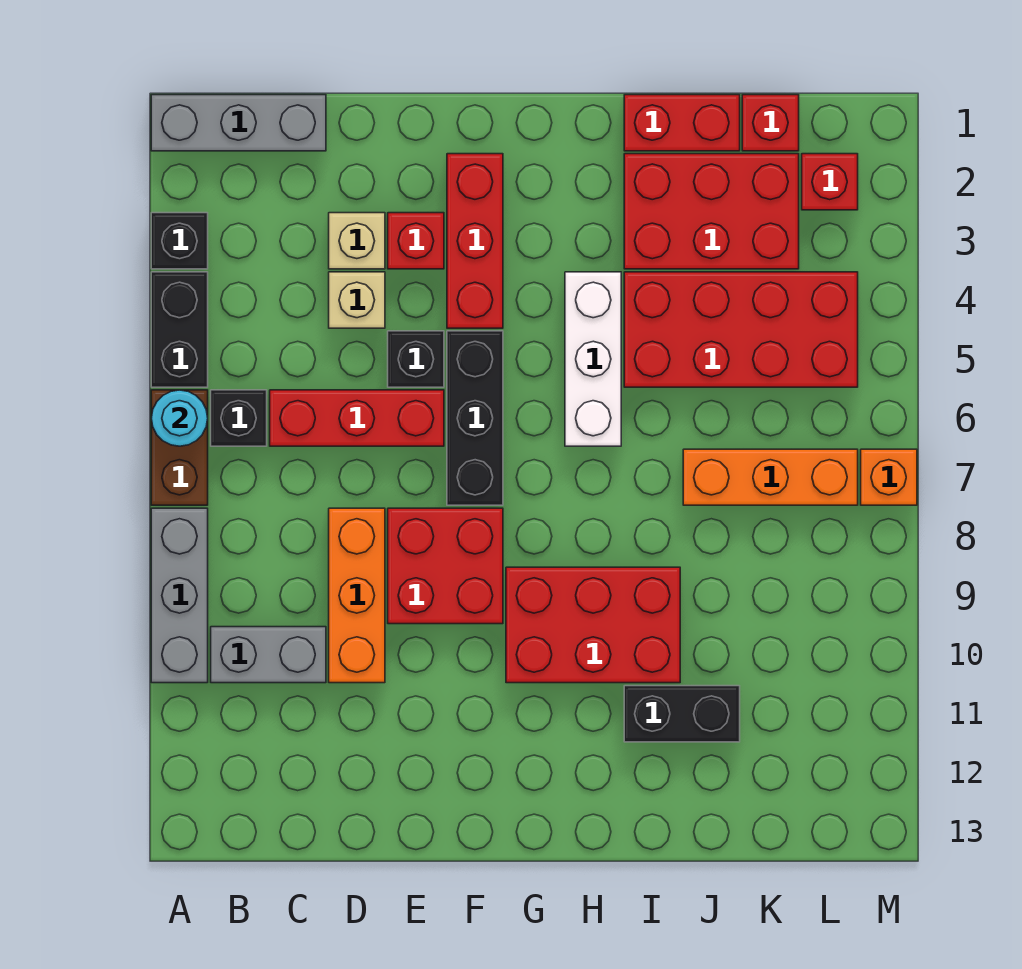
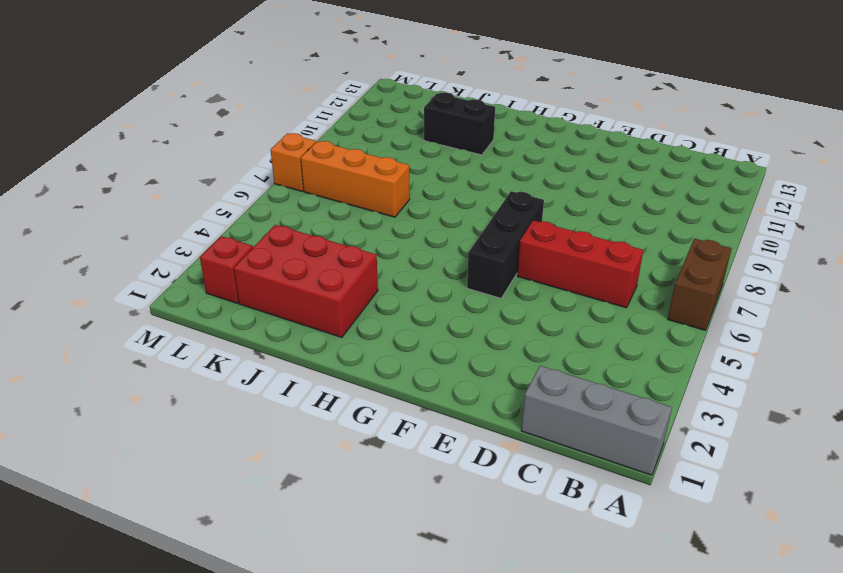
none -> black brick A3 level 1
none -> black brick A4:A5 level 1
none -> grey brick A8:A10 level 1

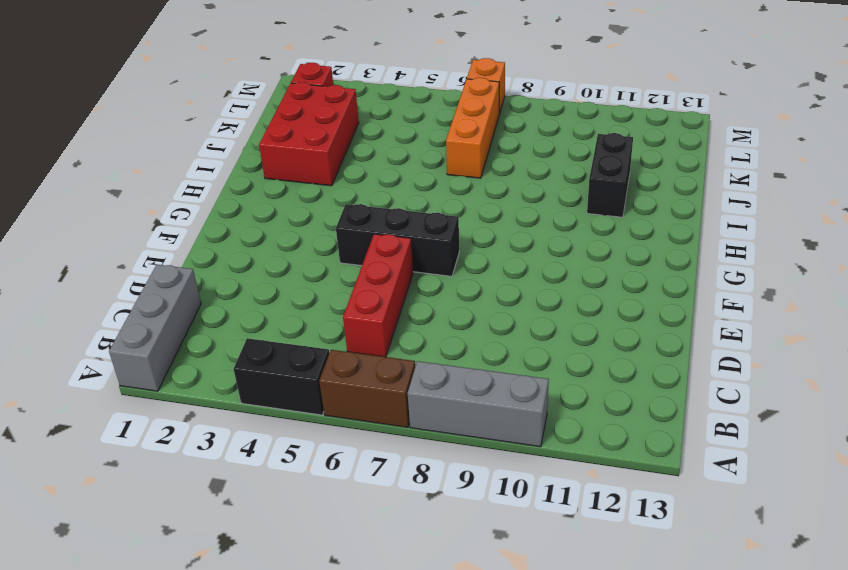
none -> black brick A3 level 1
none -> black brick B6 level 1
none -> grey brick B10:C10 level 1

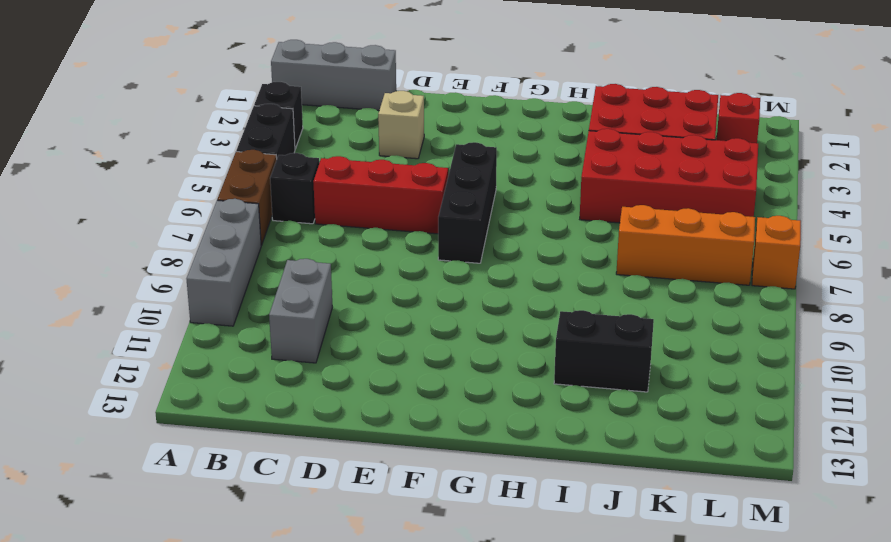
grey brick C10:C11 level 1 -> grey brick B10:C10 level 1
none -> tan brick D4 level 1
none -> orange brick D8:D10 level 1
none -> red brick E3 level 1

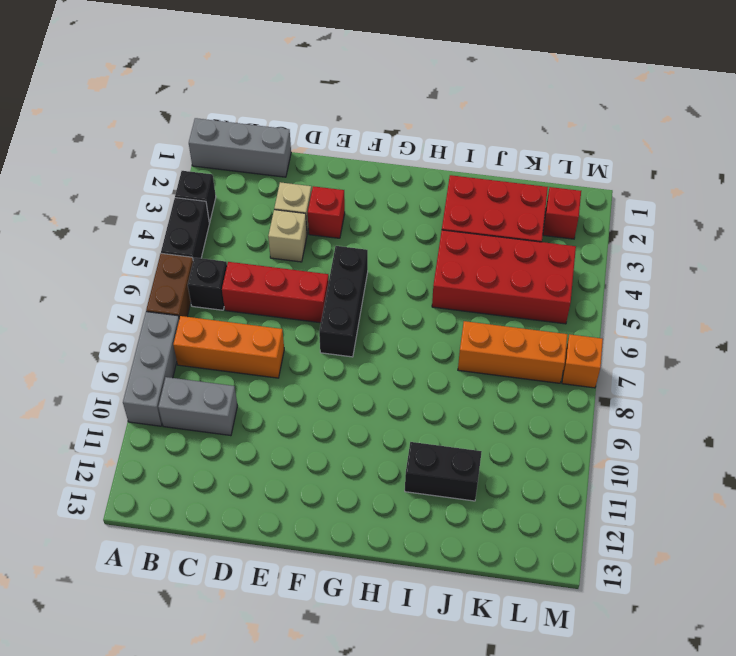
orange brick B8:D8 level 1 -> orange brick D8:D10 level 1
none -> black brick E5 level 1
none -> red brick E8:F9 level 1
none -> red brick F2:F4 level 1

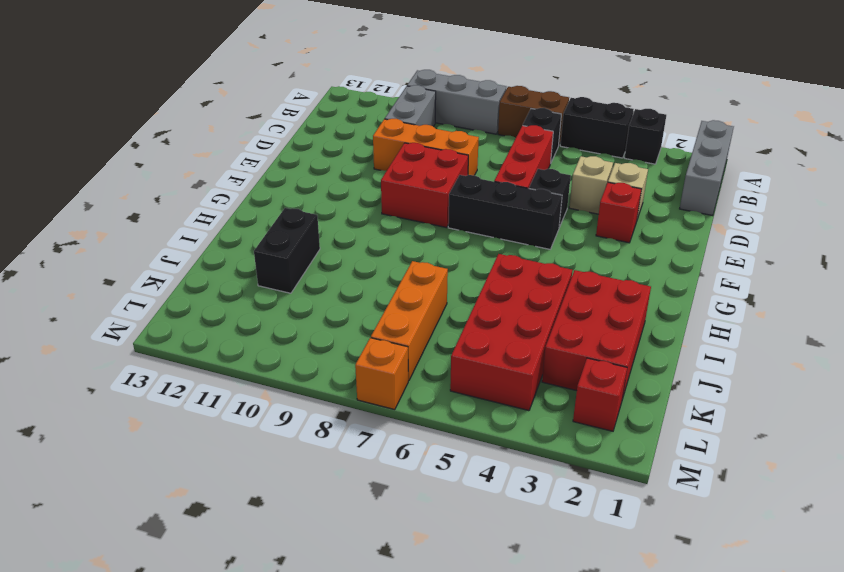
none -> red brick F2:F4 level 1
none -> red brick G9:I10 level 1
none -> white brick H4:H6 level 1

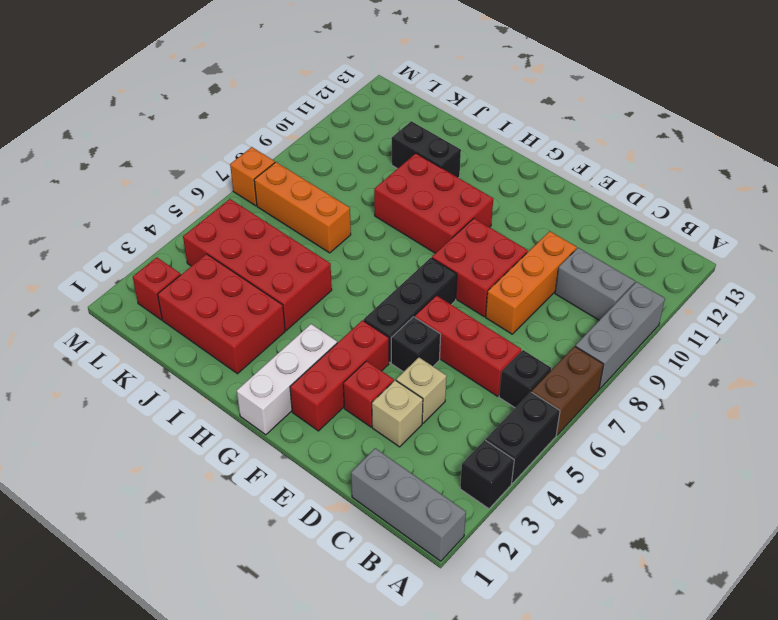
white brick G1:G3 level 1 -> white brick H4:H6 level 1
none -> red brick I1:J1 level 1
none -> red brick K1 level 1
none -> cyan round brick A6 level 2

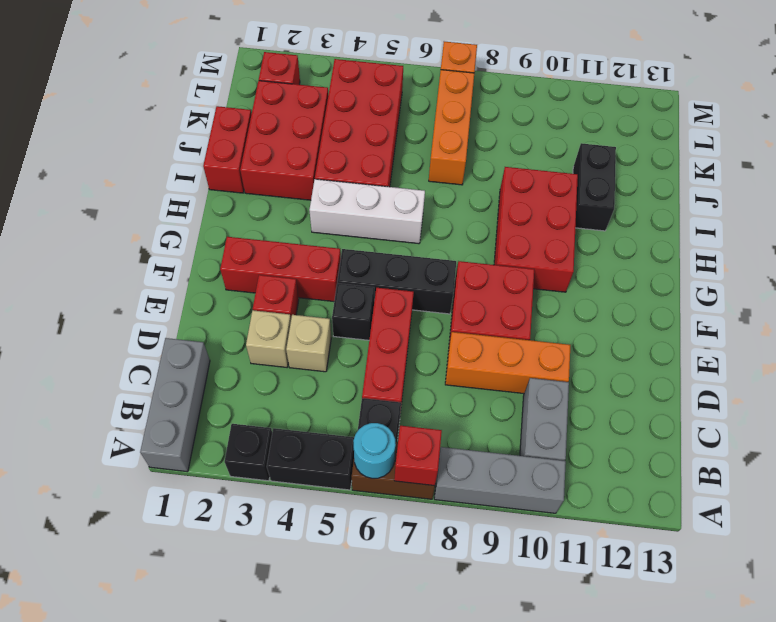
red brick A7 level 2 -> red brick K1 level 1

